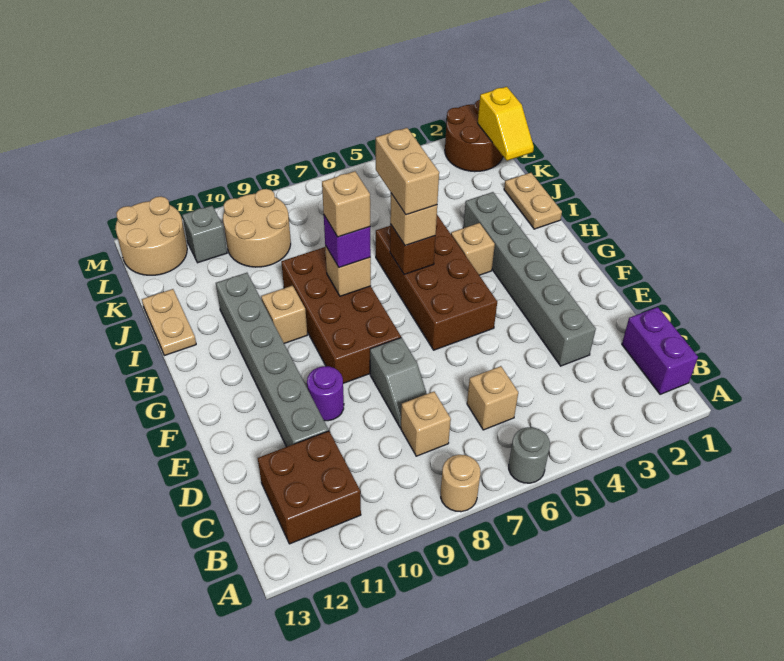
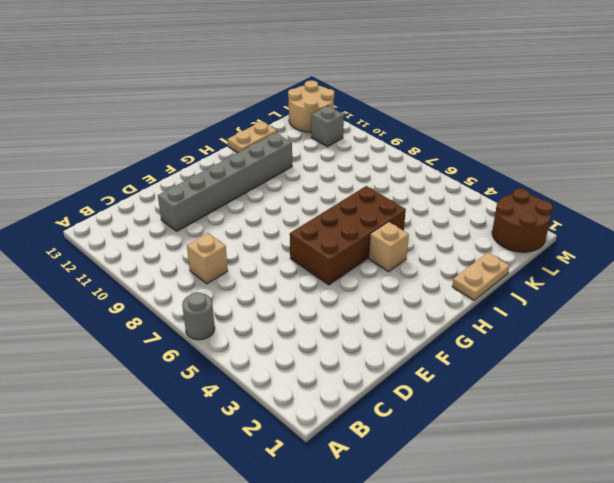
none -> tan round brick A8 level 1
none -> purple brick B1:C1 level 1
none -> brown brick B11:C12 level 1

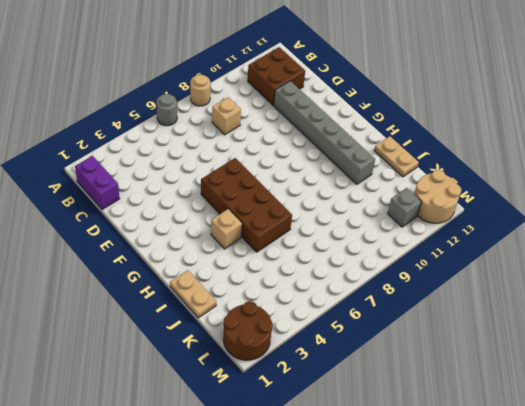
none -> tan brick C6 level 1
none -> grey brick D3:I3 level 1
none -> grey slope D8:E8 level 1 top E

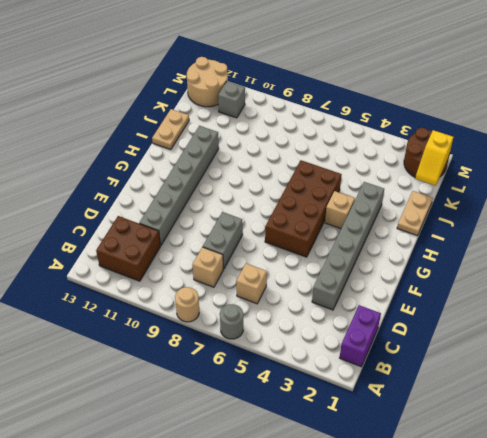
grey brick D8:E8 level 1 -> grey slope D8:E8 level 1 top E
none -> purple round brick E10 level 1
none -> brown brick F8:I9 level 1
none -> tan brick H10 level 1

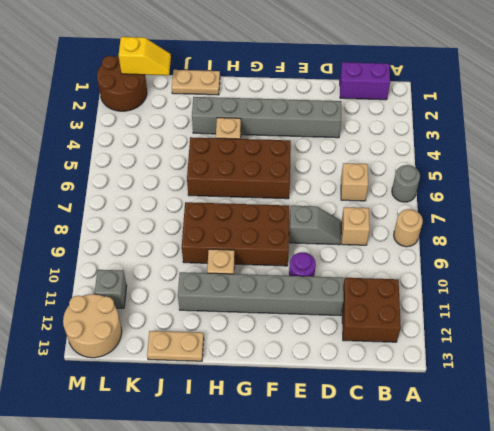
none -> tan round brick K9:L10 level 1
none -> brown brick H6 level 2
none -> tan brick H8 level 2

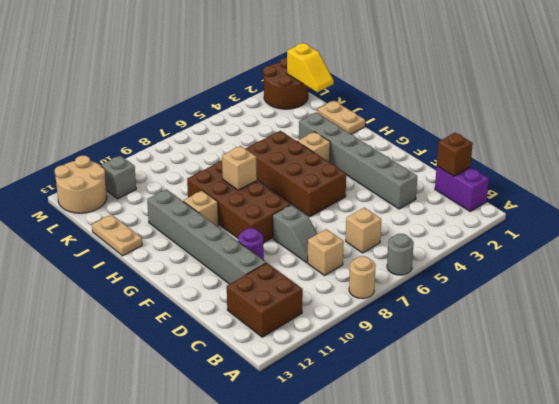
brown brick C1 level 2 -> brown brick H6 level 2
none -> tan round brick K9:L10 level 1
none -> tan brick H6 level 3
none -> purple brick H8 level 3

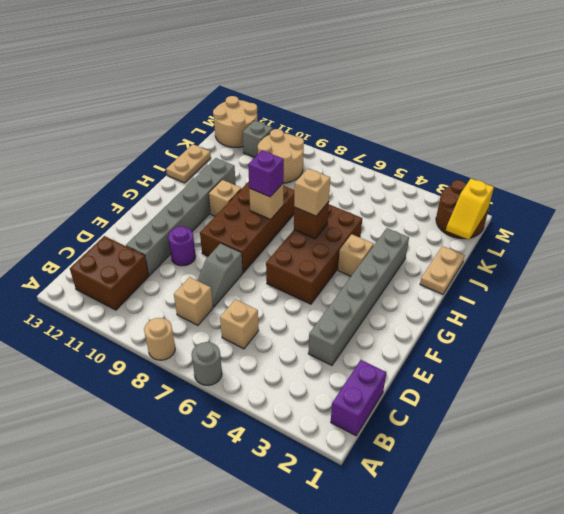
none -> tan brick H6:I6 level 4
none -> tan brick H8 level 4

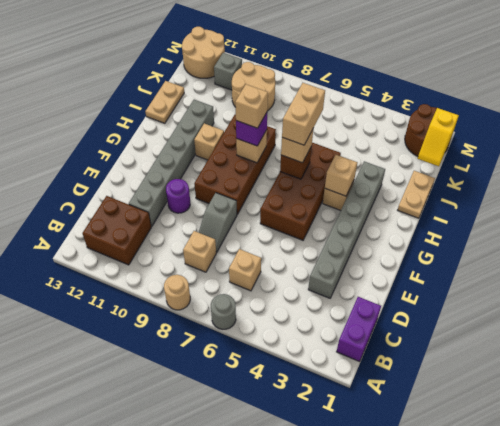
tan brick H4 level 2 -> none

